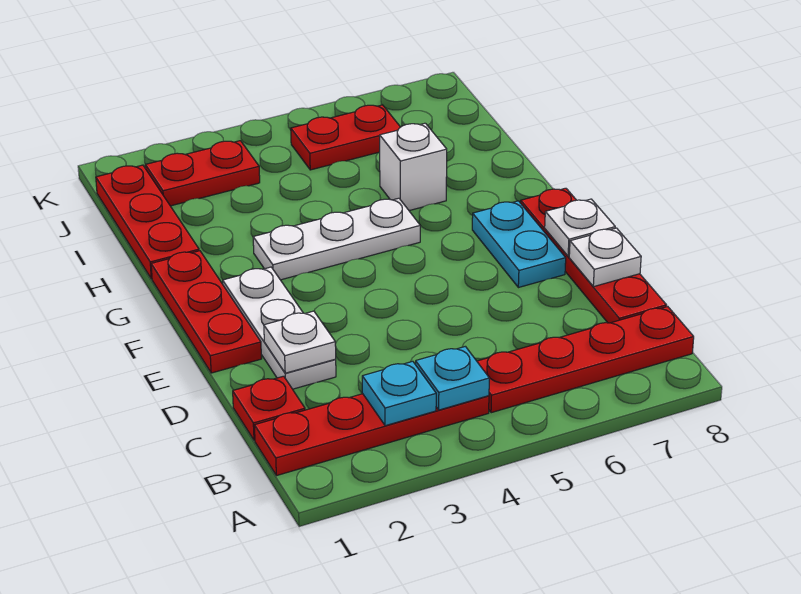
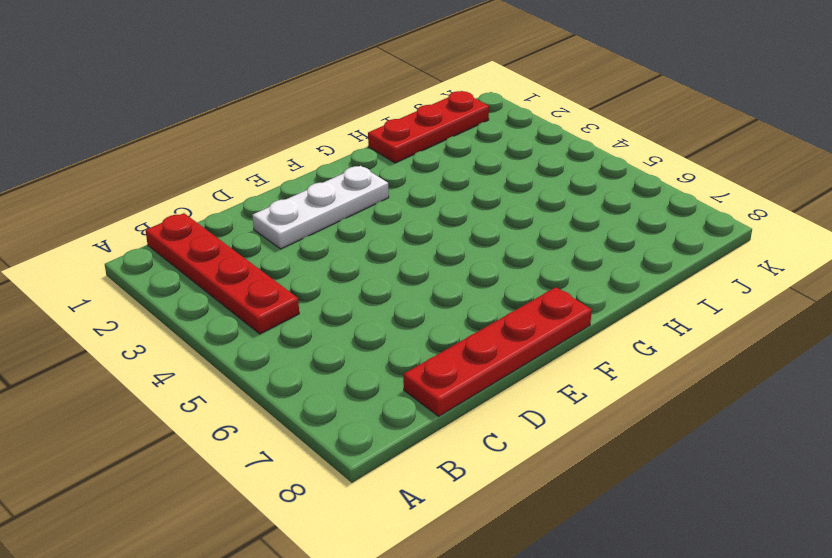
none -> red plate B5:B8 level 1
none -> red plate C1 level 1
none -> red plate E1:G1 level 1

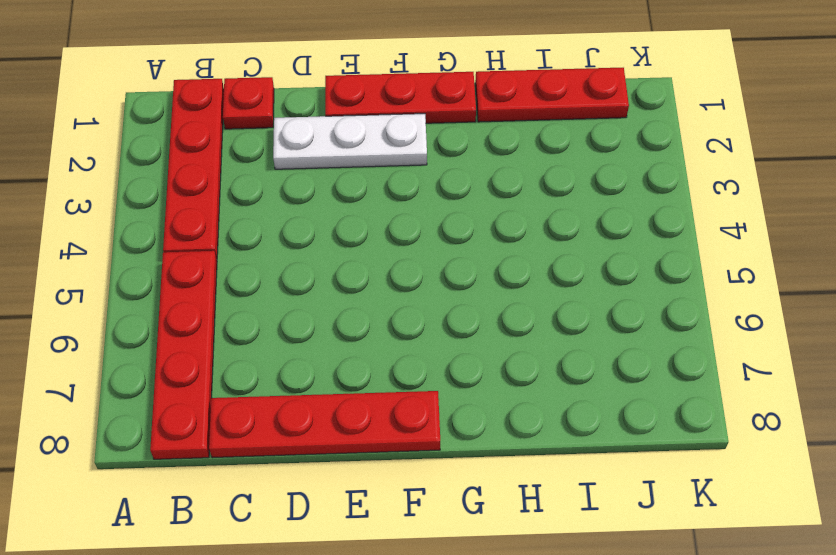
none -> cyan plate E7:F7 level 1
none -> white plate G3:G5 level 1
none -> white brick H6 level 1

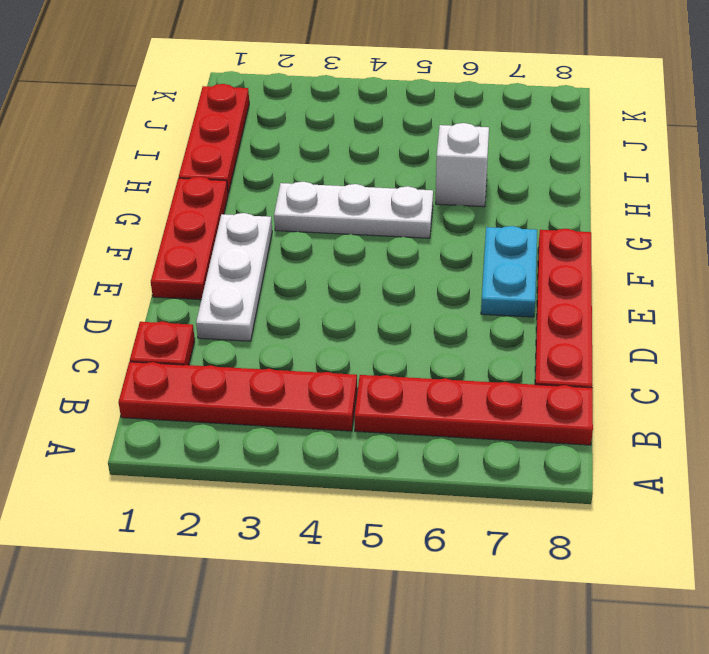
none -> red plate J2:J3 level 1
none -> red plate J5:J6 level 1
none -> cyan plate B3 level 2

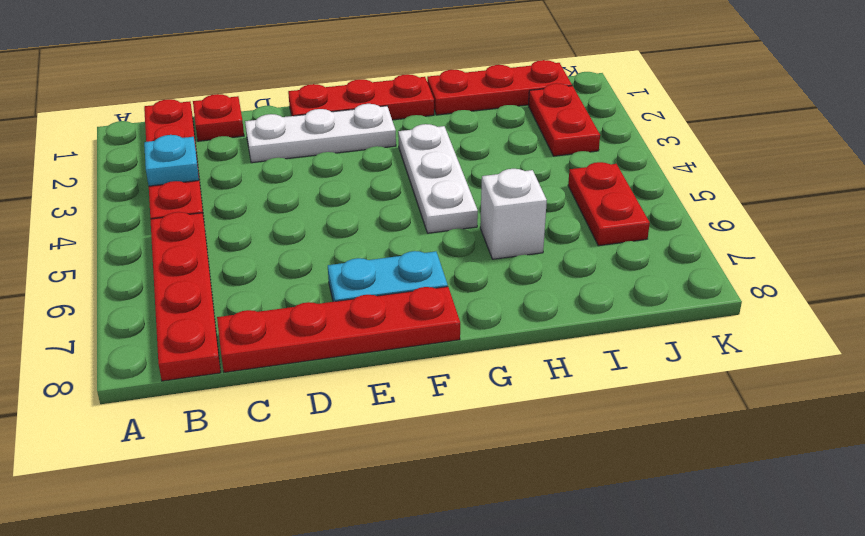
none -> cyan plate B4 level 2
none -> white plate D2 level 2
none -> white plate D8 level 2

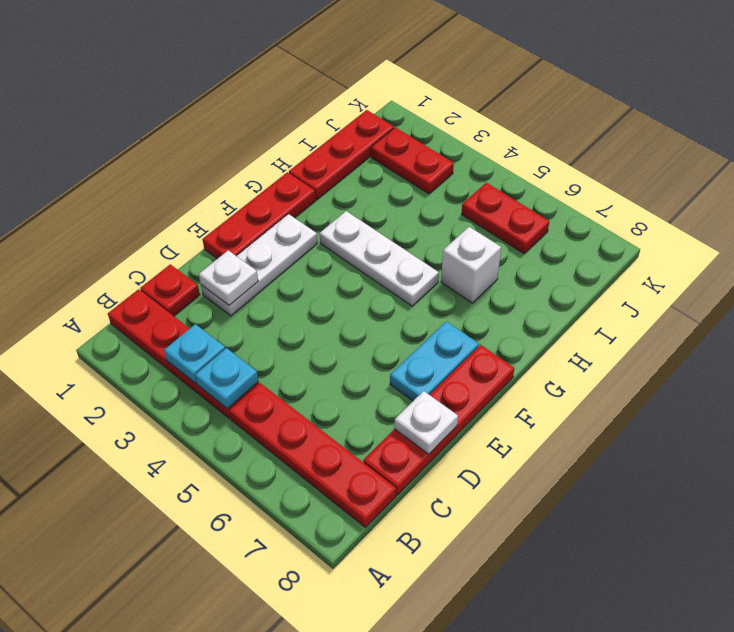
none -> white plate E8 level 2

